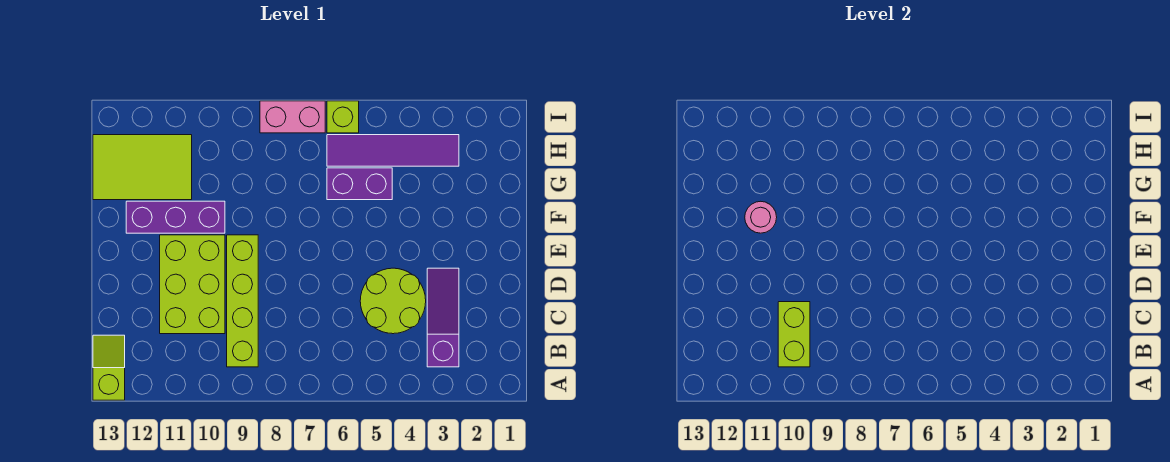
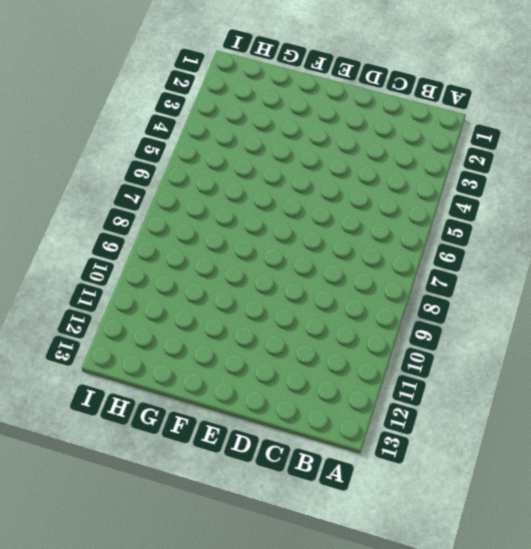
none -> lime slope A13:B13 level 1 top A
none -> purple slope B3:D3 level 1 top B
none -> lime brick B9:E9 level 1

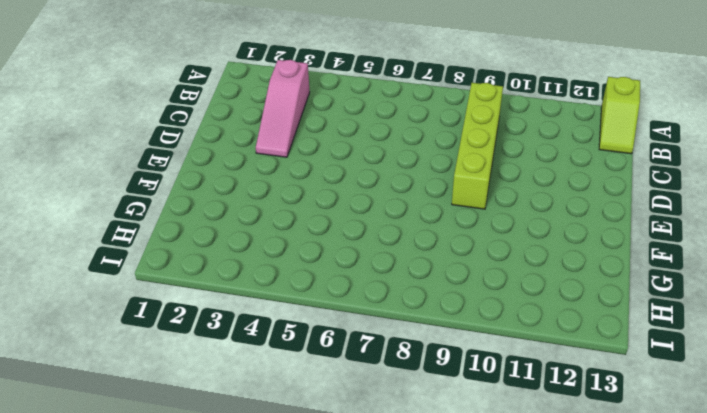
pink slope B3:D3 level 1 top B -> purple slope B3:D3 level 1 top B
none -> lime round brick C4:D5 level 1
none -> lime brick C10:E11 level 1
none -> purple brick F10:F12 level 1

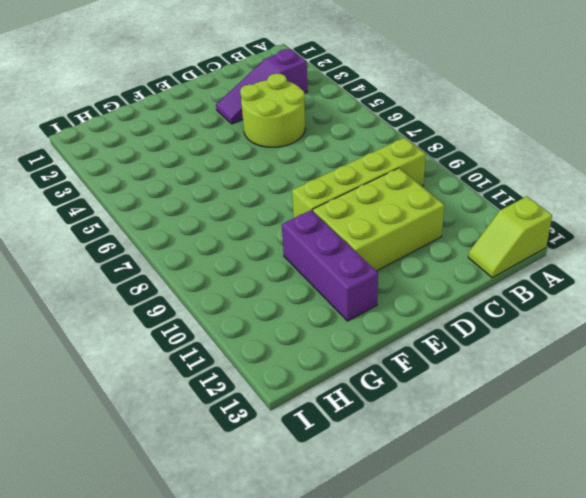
none -> purple brick G5:G6 level 1
none -> lime tile G11:H13 level 1
none -> purple tile H3:H6 level 1

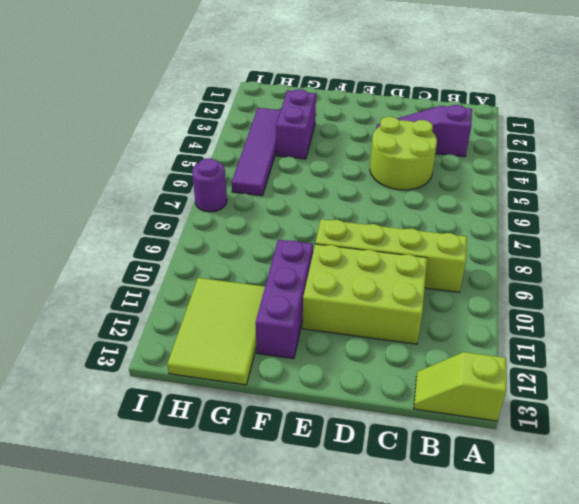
purple brick G3:G4 level 1 -> purple brick G5:G6 level 1
purple round brick I7 level 1 -> pink brick I7:I8 level 1
none -> lime brick I6 level 1
none -> lime brick B10:C10 level 2
none -> pink round brick F11 level 2

